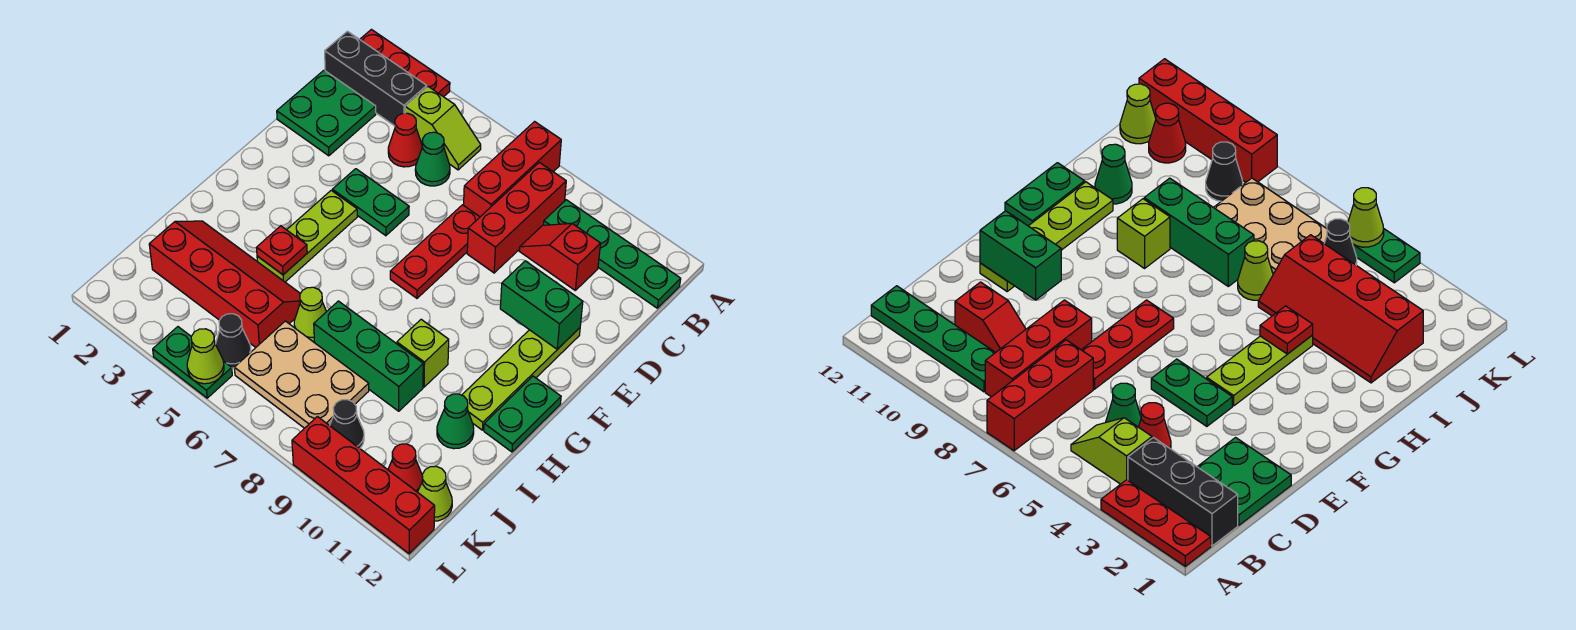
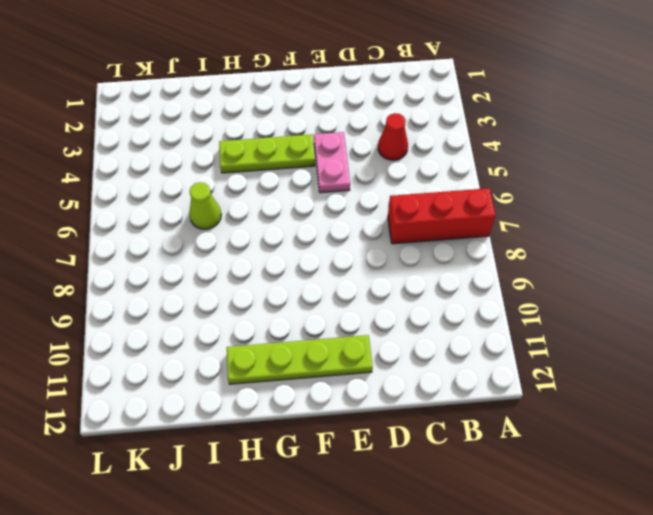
pink plate E4:E5 level 1 -> green plate E4:E5 level 1
none -> red plate A1:A3 level 1
none -> black brick B1:B3 level 1
none -> lime slope B4:B5 level 1 top 4
none -> red brick B8:D8 level 1

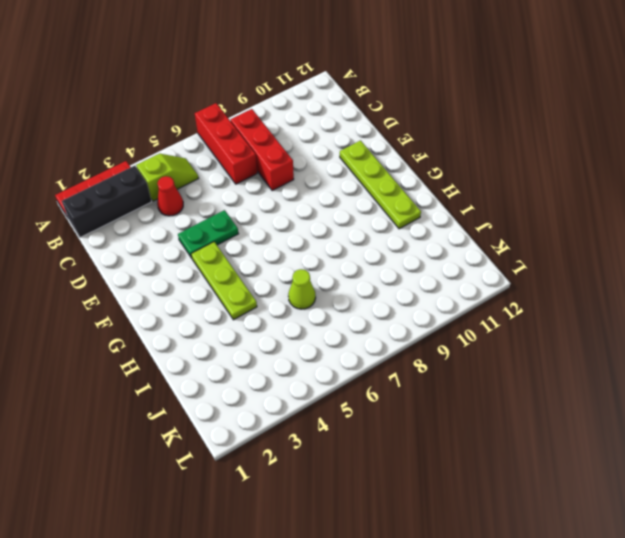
none -> green plate B9:B12 level 1
none -> green plate C1:D2 level 1
none -> green cone C5 level 1
none -> red slope C9:C10 level 1 top 10

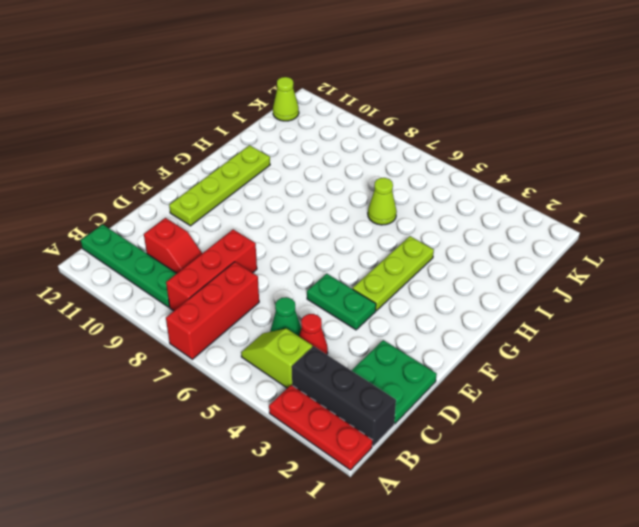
none -> red plate D7:F7 level 1
none -> green plate G12:H12 level 1
none -> lime brick H9 level 1
none -> red slope I2:J5 level 1 top J

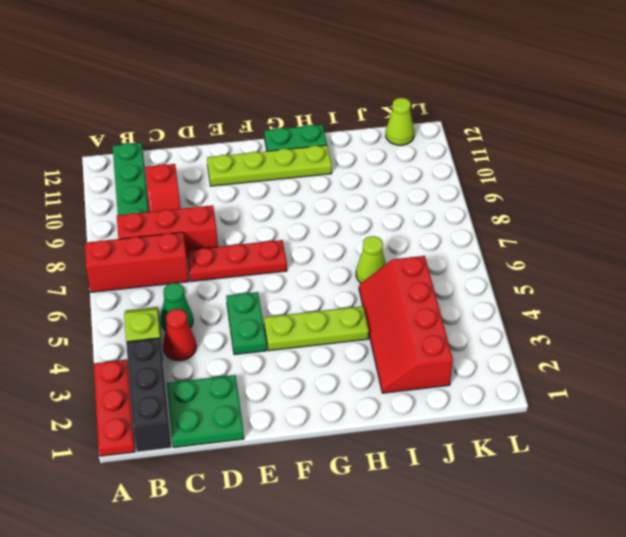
none -> lime brick H9 level 1
none -> green brick I7:I9 level 1
none -> green cone I11 level 1
none -> tan plate J6:K8 level 1

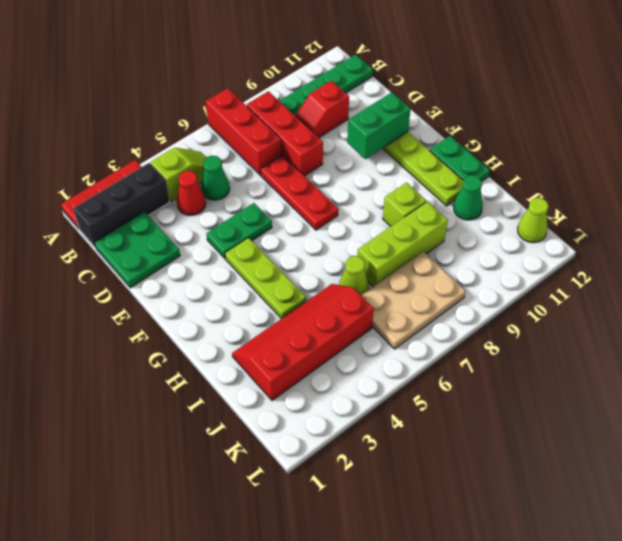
lime brick I7:I9 level 1 -> green brick I7:I9 level 1
none -> black cone K5 level 1
none -> black cone K9 level 1
none -> red cone K11 level 1
none -> green plate L4:L5 level 1

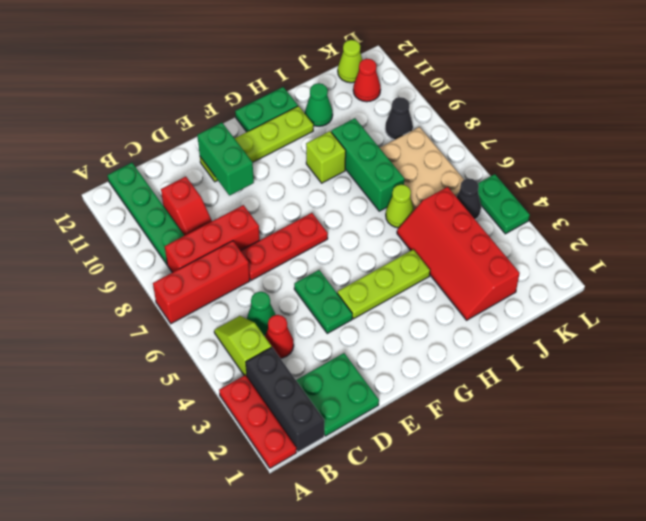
none -> red brick L9:L12 level 1
none -> red plate H4 level 2
none -> lime cone L5 level 2

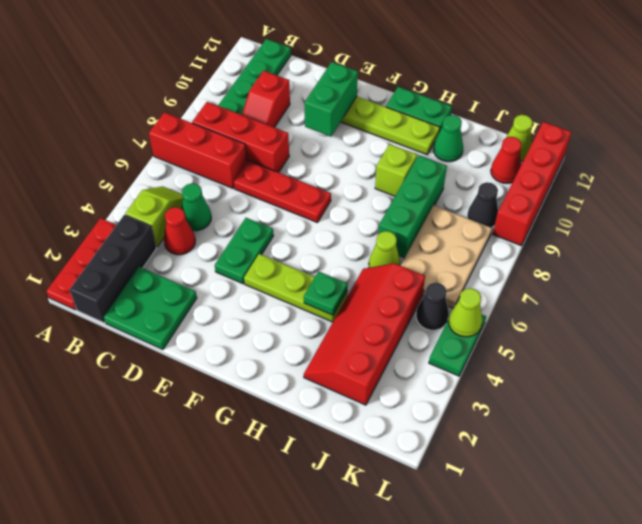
green plate H4 level 2 -> red plate H4 level 2

